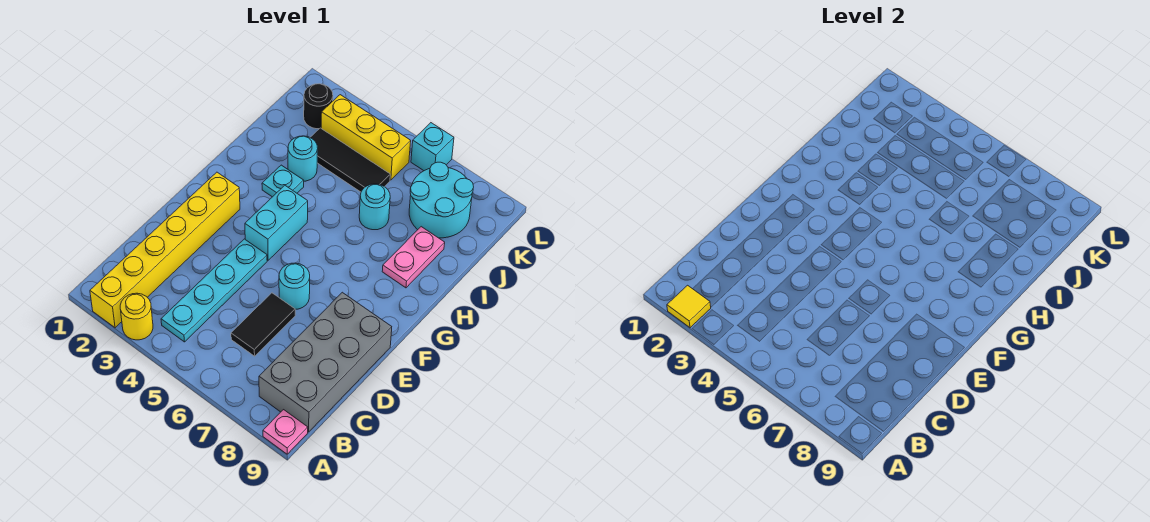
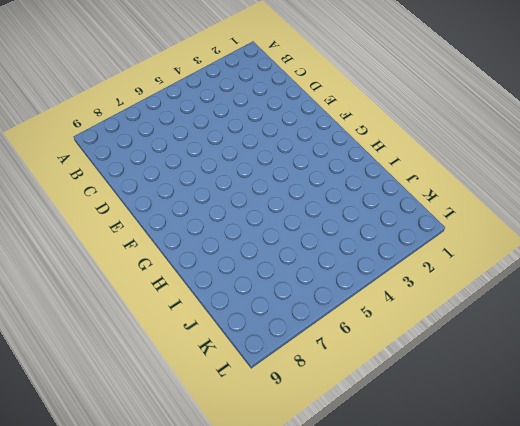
none -> yellow brick A2:F2 level 1
none -> yellow round brick A3 level 1
none -> pink plate A9 level 1

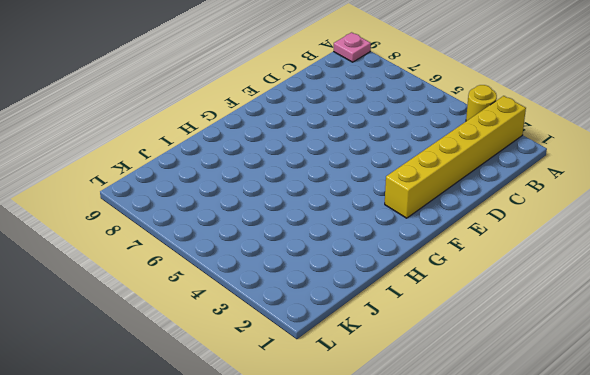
none -> cyan plate B4:E4 level 1
none -> grey brick B8:E9 level 1
none -> black tile C6:D6 level 1

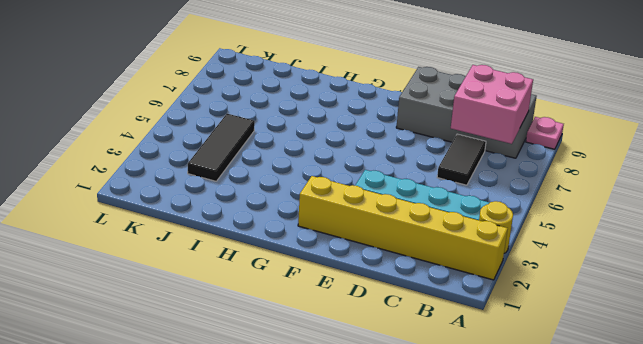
pink brick B7:C8 level 2 -> none
black tile C6:C7 level 1 -> black tile C6:D6 level 1
none -> cyan round brick E6 level 1
none -> cyan brick F4:G4 level 1
none -> cyan plate H3 level 1

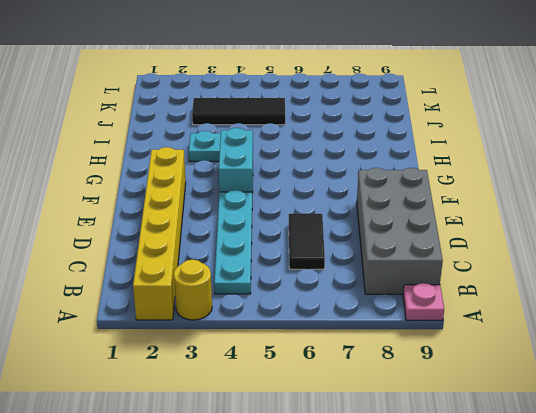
none -> cyan round brick E6 level 1
none -> pink plate H8:I8 level 1
none -> cyan round brick I3 level 1

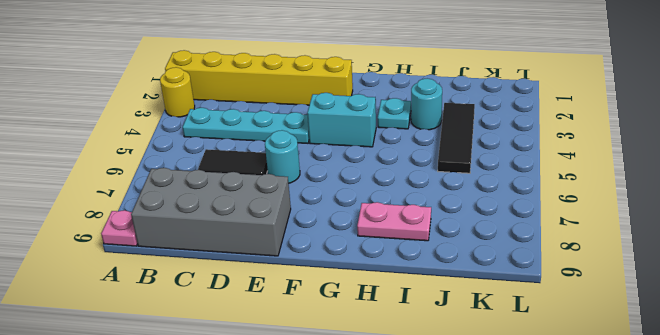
none -> cyan round brick I6 level 1
none -> cyan round brick J7:K8 level 1
none -> black round brick K2 level 1

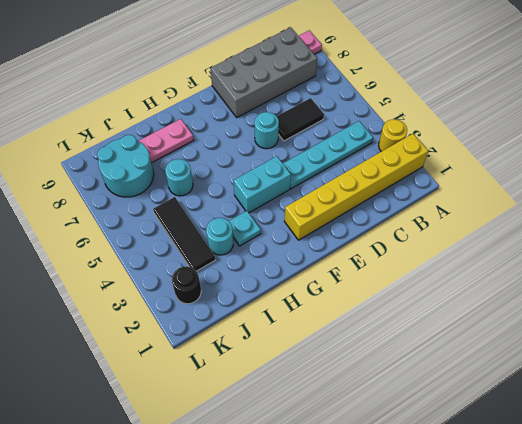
none -> yellow brick K3:K5 level 1
none -> cyan brick L6 level 1
none -> yellow tile A2 level 2

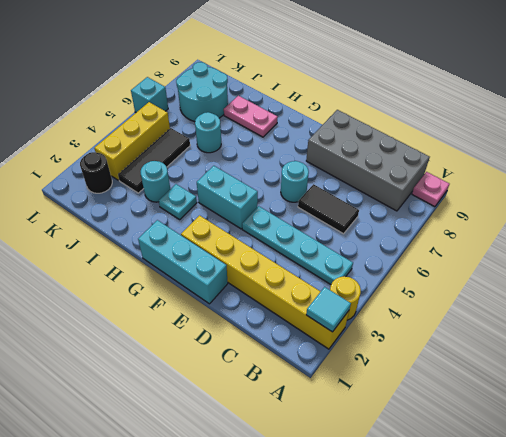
cyan tile A2 level 2 -> yellow tile A2 level 2
cyan brick E1:G1 level 1 -> none

